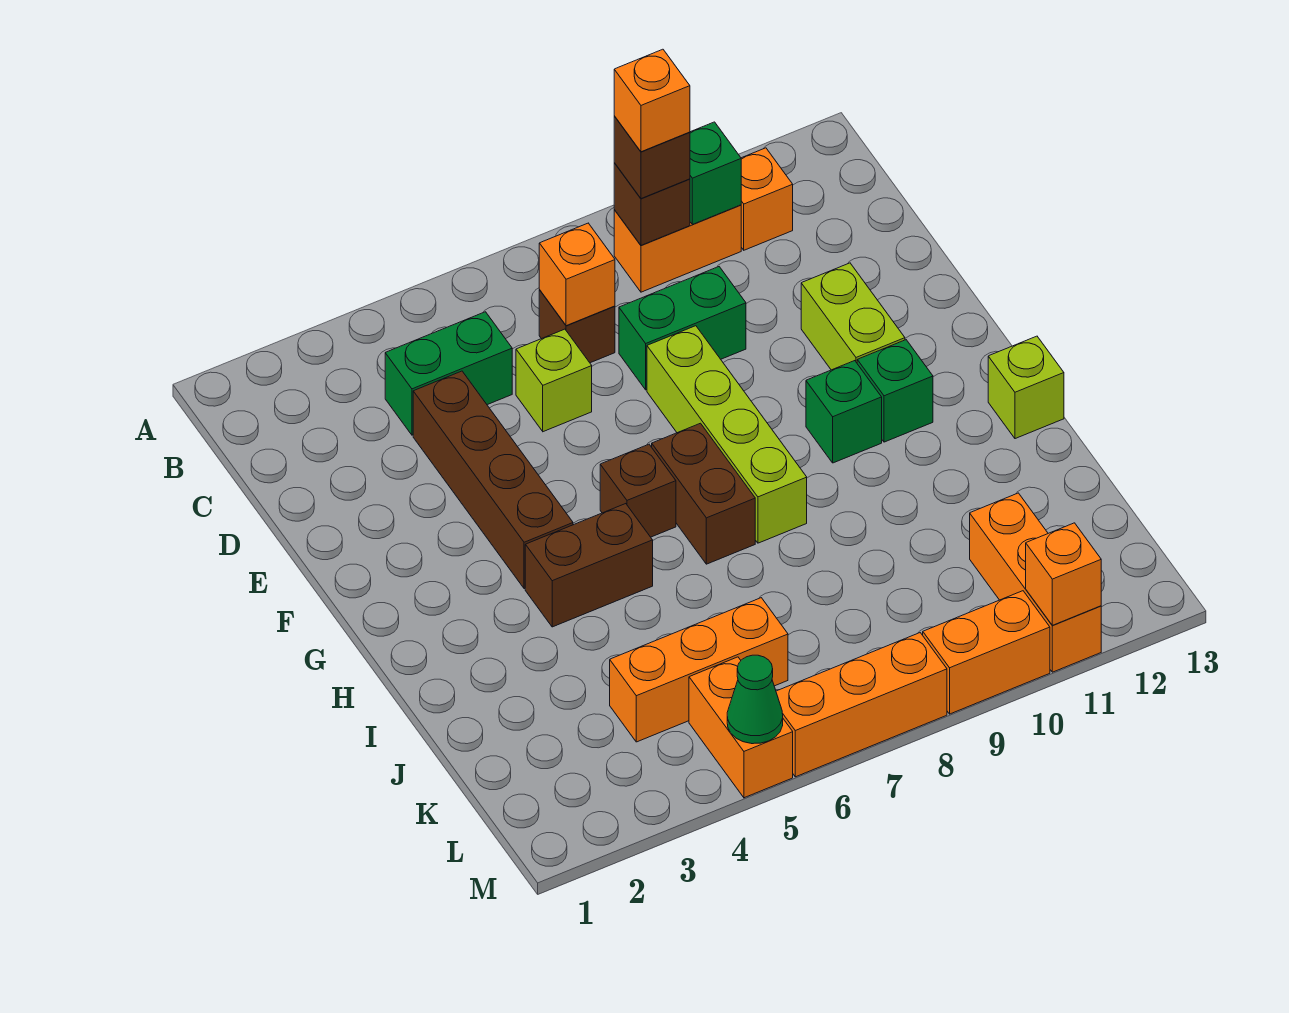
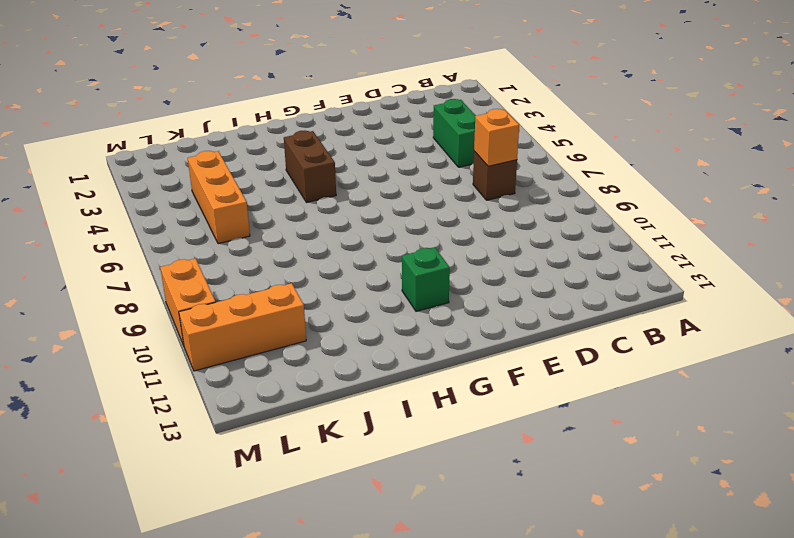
none -> orange brick B9:B10 level 1
none -> orange brick B11 level 1
none -> brown brick D4:G4 level 1

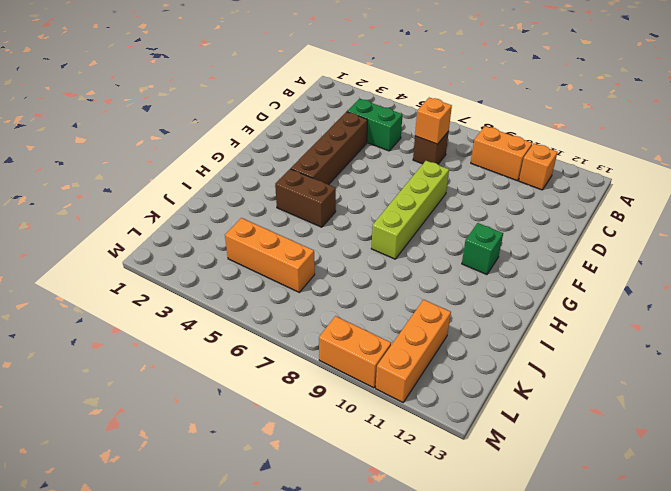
none -> lime brick D6 level 1
none -> green brick D8:D9 level 1
none -> lime brick E11:F11 level 1

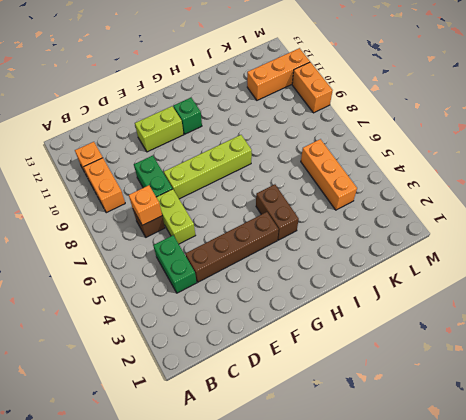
lime brick D6:D7 level 1 -> lime brick D6 level 1
none -> brown brick G6 level 1
none -> brown brick G7:H7 level 1
none -> green brick G10 level 1

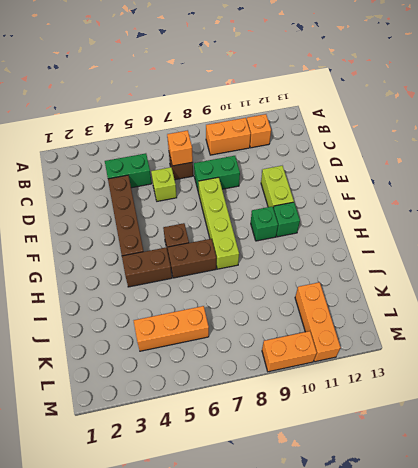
brown brick H6:H7 level 1 -> brown brick G7:H7 level 1
none -> lime brick H13 level 1
none -> orange brick L5:M5 level 1
none -> orange brick M6:M8 level 1

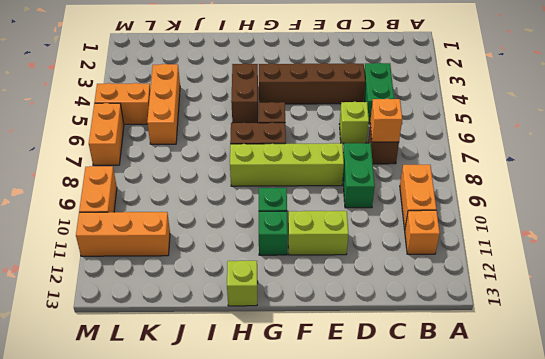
orange brick M6:M7 level 1 -> orange brick M6:M8 level 1
none -> brown brick B9 level 2
none -> green brick B10 level 2
none -> green cone M5 level 2

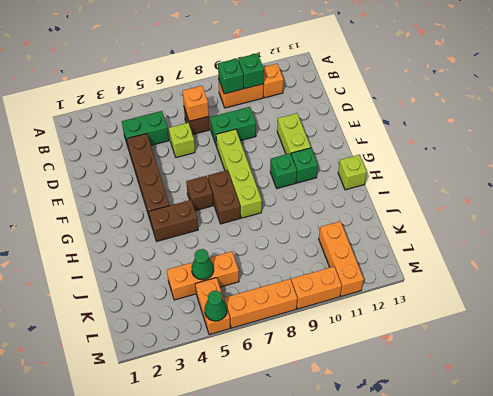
green brick B9 level 2 -> brown brick B9 level 2
green cone K5 level 2 -> none
none -> orange brick M11 level 2
none -> brown brick B9 level 3
none -> orange brick B9 level 4

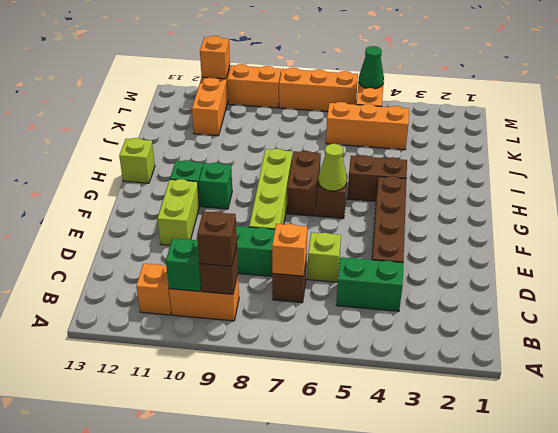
lime cone G6 level 2 -> none
none -> orange brick B9 level 4

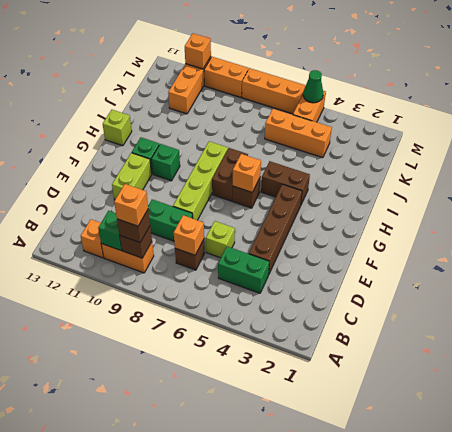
orange brick G6 level 2 -> none

